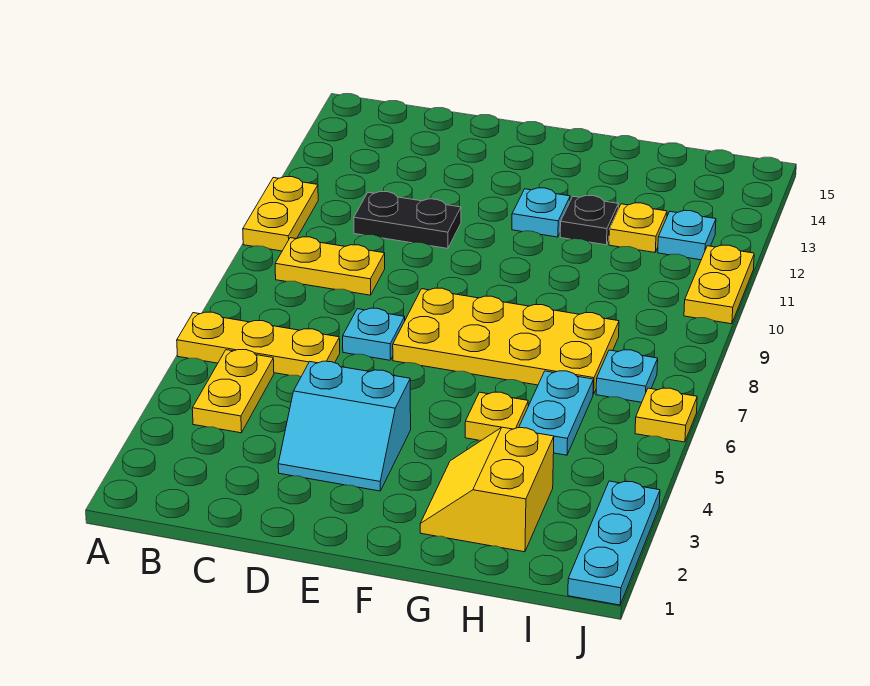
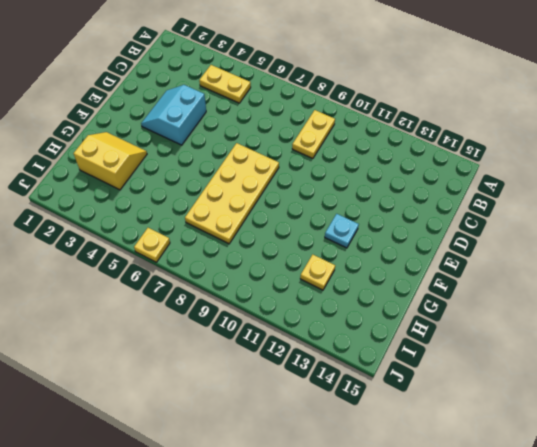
none -> yellow plate A6:C6 level 1
none -> yellow plate A10:A11 level 1
none -> black plate C11:D11 level 1

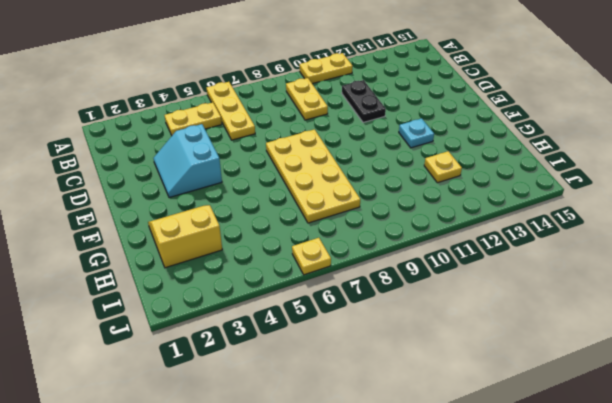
none -> cyan plate D7 level 1
none -> yellow plate G5 level 1
none -> black plate G12 level 1

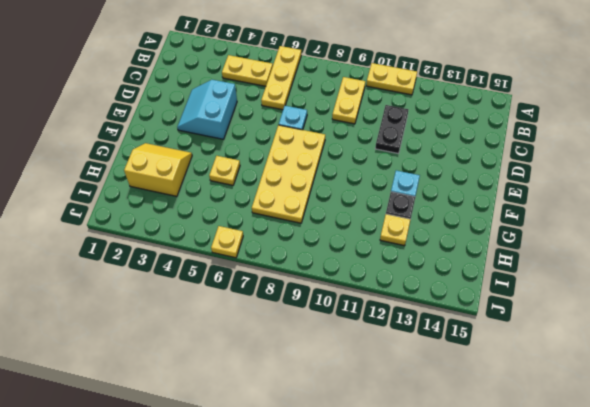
none -> cyan plate H5:H6 level 1
none -> cyan plate I7 level 1
none -> cyan plate I12 level 1

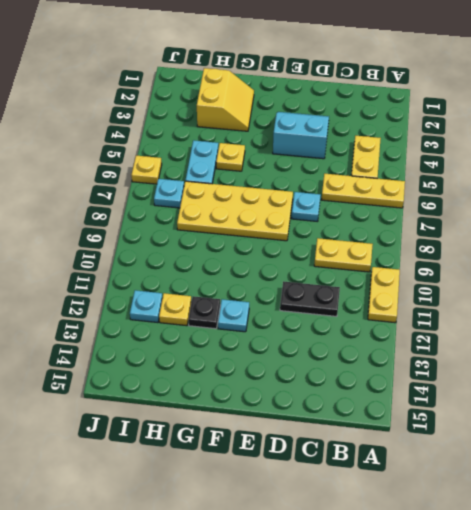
none -> cyan plate J1:J3 level 1
none -> yellow plate J10:J11 level 1

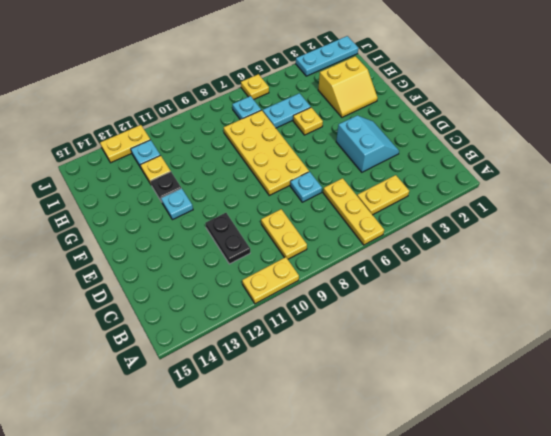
yellow plate J12:J13 level 1 -> yellow plate J10:J11 level 1

